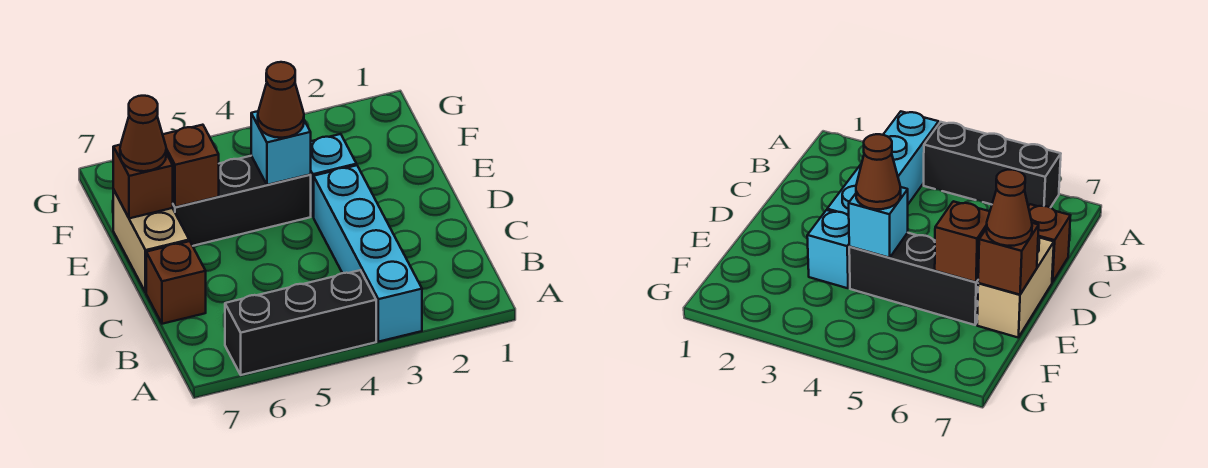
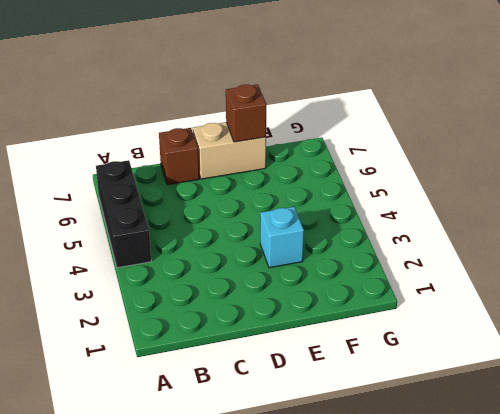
none -> cyan brick A3:D3 level 1
none -> black brick E4:E6 level 1

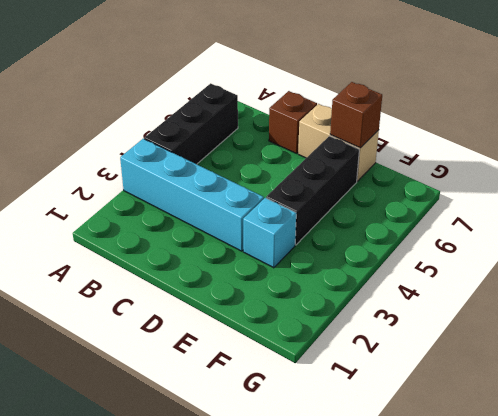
none -> cyan brick E4 level 2
none -> brown brick E6 level 2

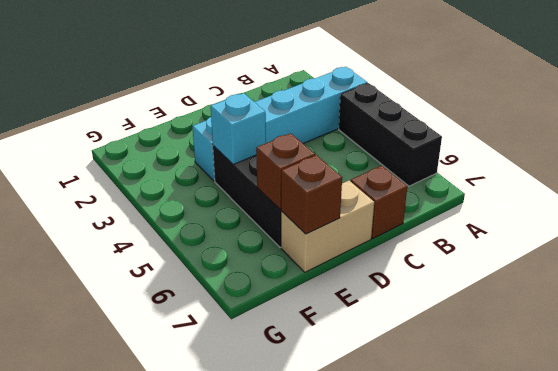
none -> brown cone E4 level 3
none -> brown cone E7 level 3

